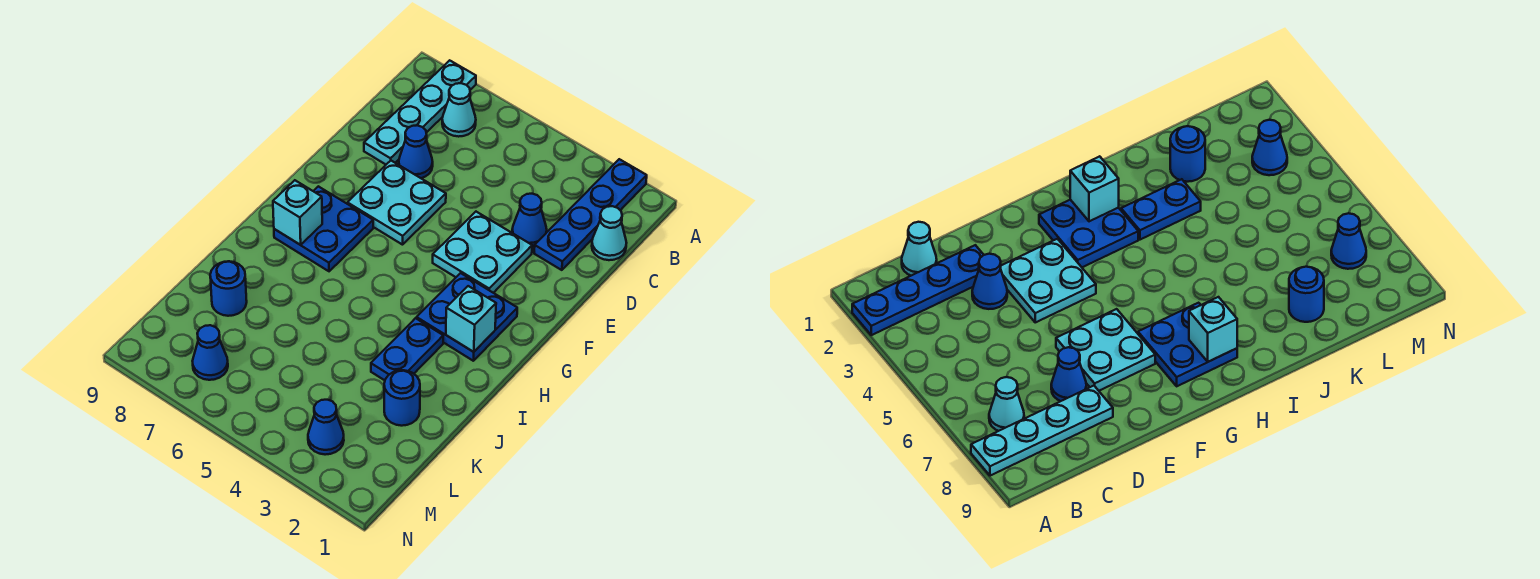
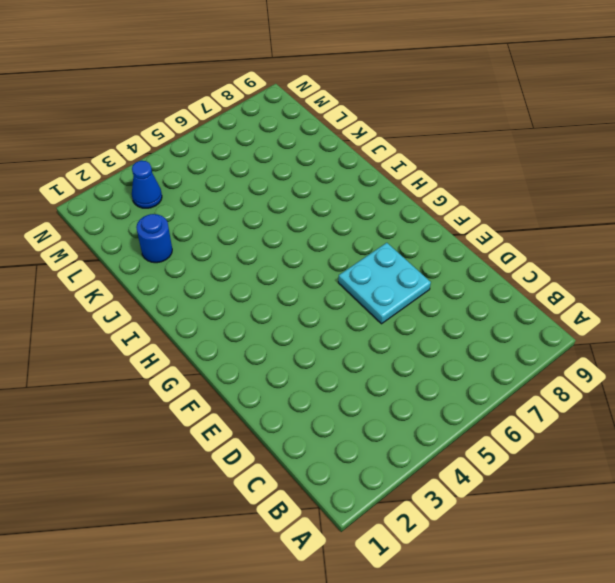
none -> blue plate A2:D2 level 1
none -> cyan plate A8:D8 level 1
none -> cyan cone B7 level 1

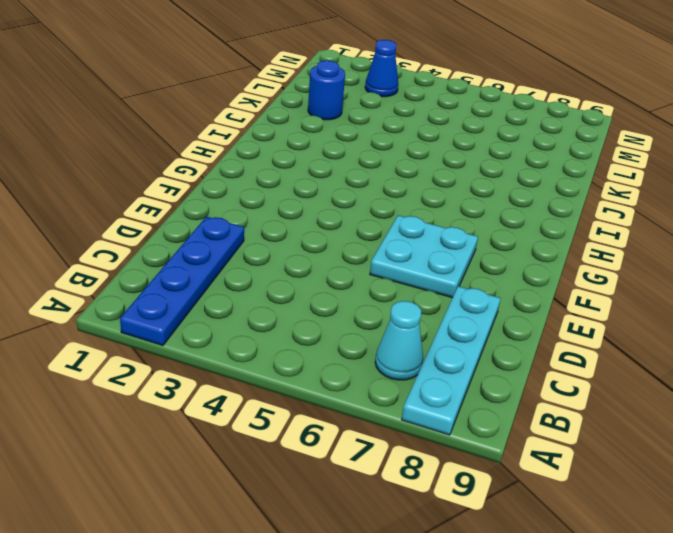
none -> cyan cone C1 level 1
none -> blue cone D3 level 1
none -> blue cone D7 level 1

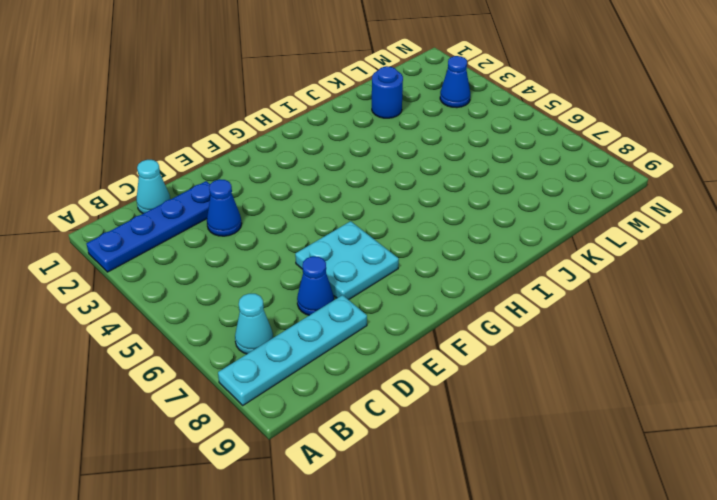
none -> cyan plate E3:F4 level 1
none -> blue plate G2:H3 level 1
none -> blue plate G7:H8 level 1

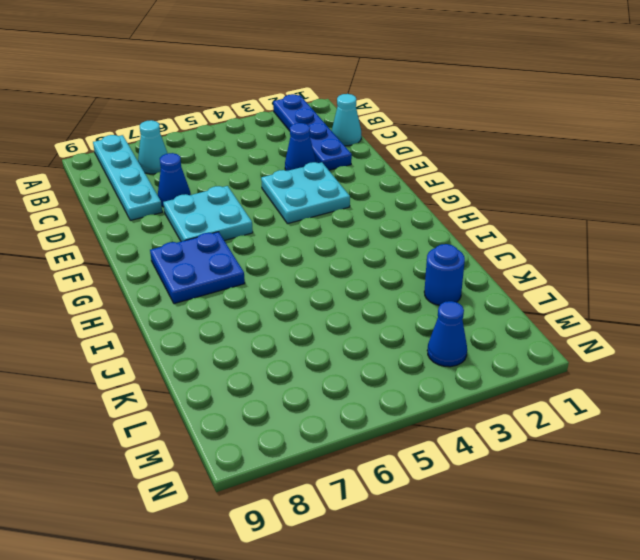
none -> blue plate G2:H3 level 1
none -> blue plate I3:J3 level 1
none -> blue round brick K8 level 1

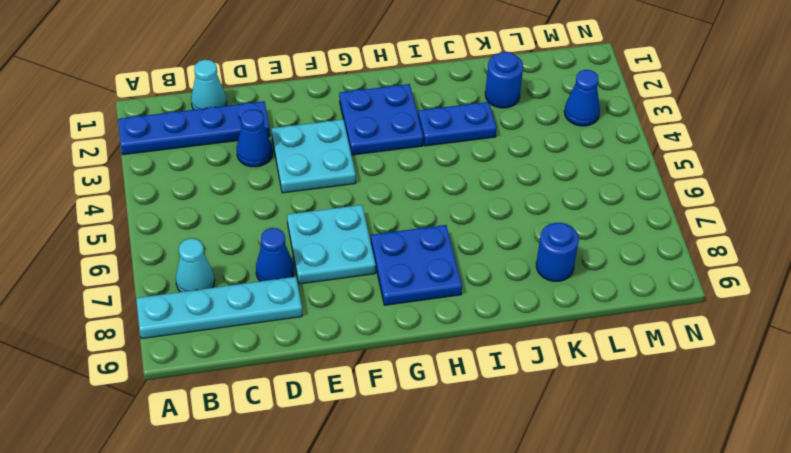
none -> blue cone M7 level 1
none -> cyan brick H2 level 2
none -> cyan brick H8 level 2

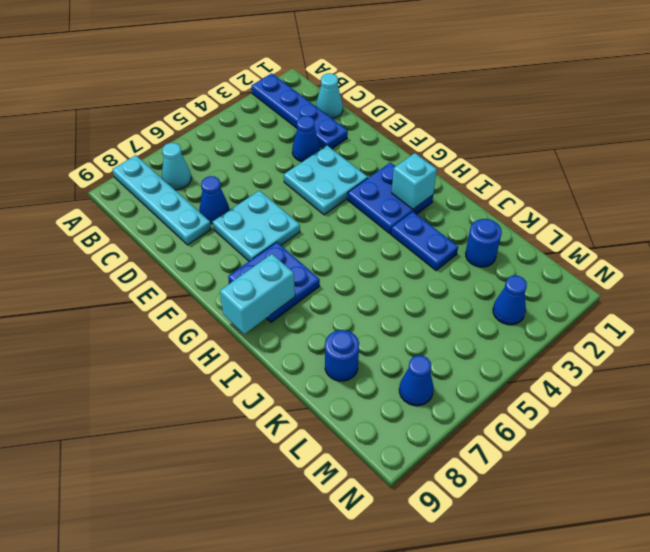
cyan brick H8:H9 level 2 -> cyan brick H8 level 2

